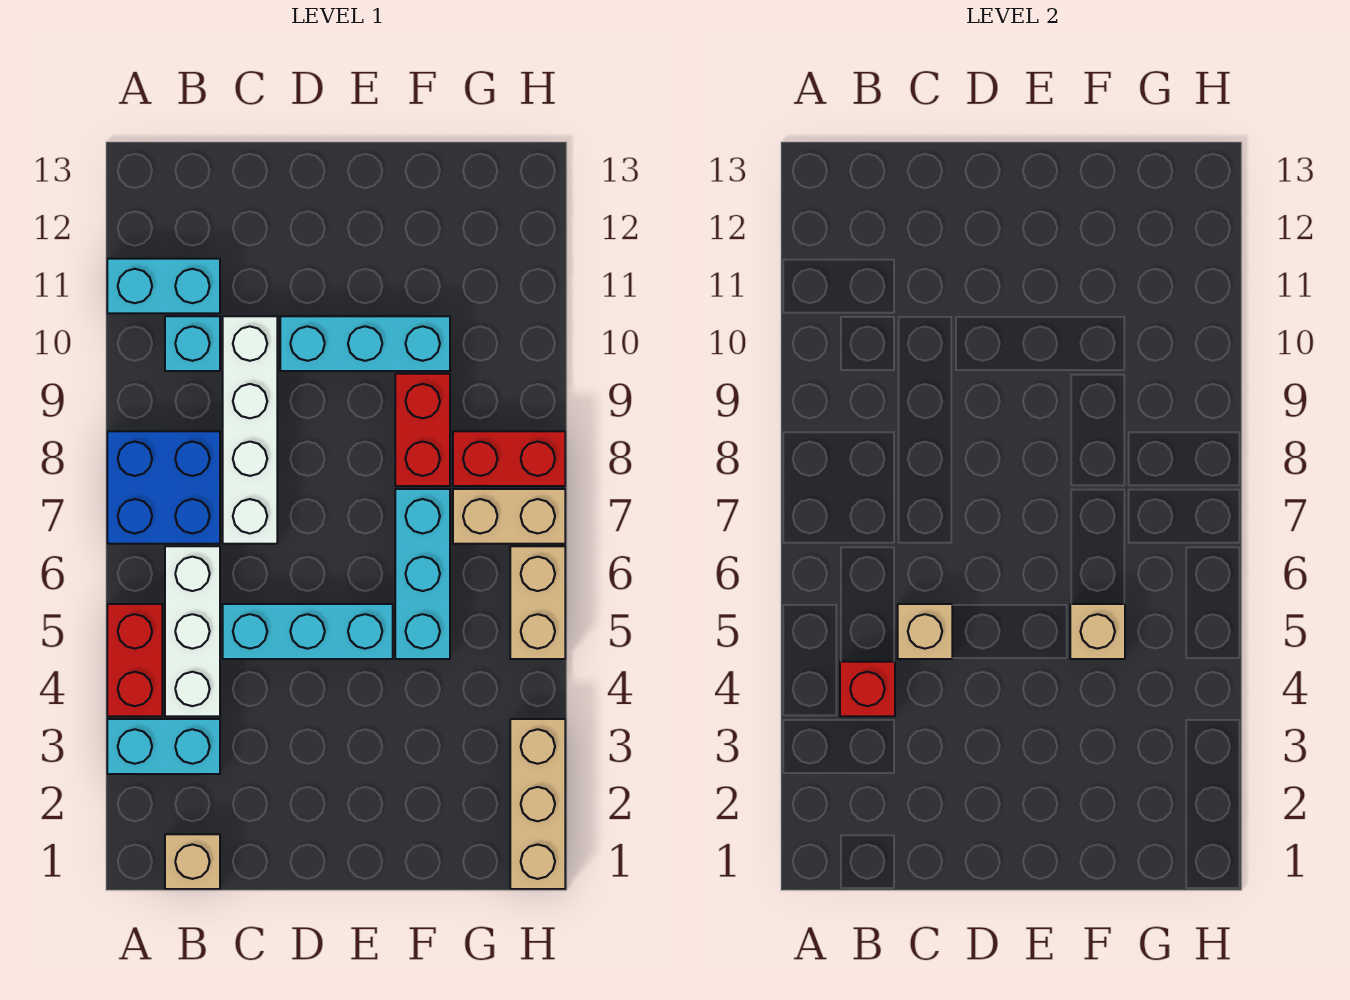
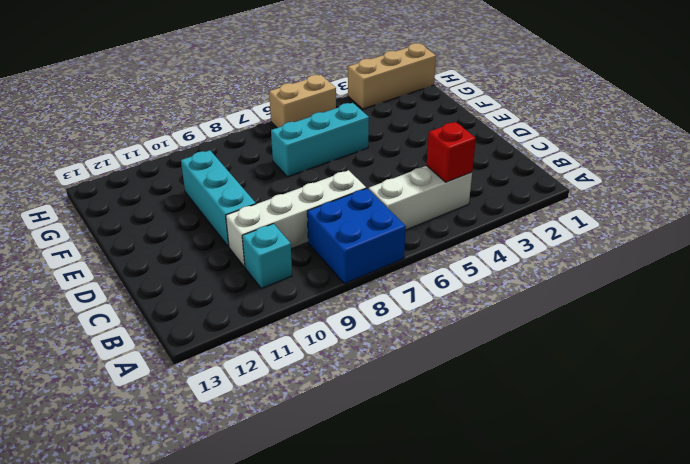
none -> cyan brick A3:B3 level 1
none -> red brick A4:A5 level 1
none -> cyan brick A11:B11 level 1

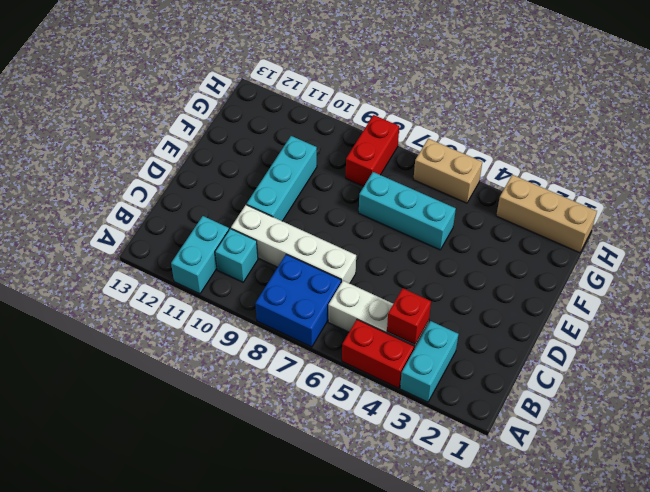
none -> tan brick B1 level 1
none -> cyan brick C5:E5 level 1
none -> red brick F8:F9 level 1

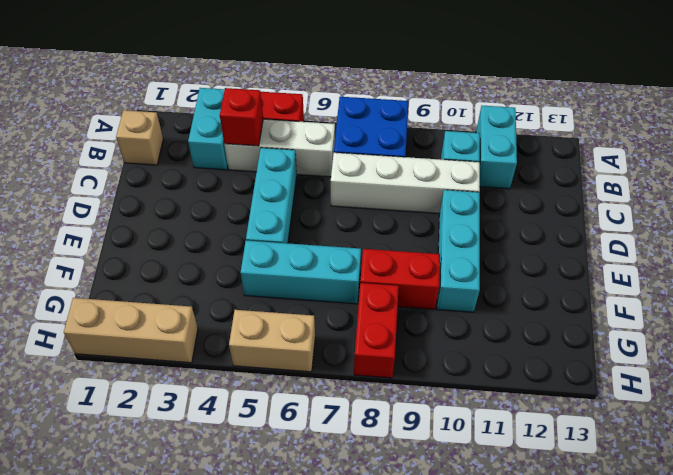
none -> tan brick G7:H7 level 1
none -> tan brick C5 level 2
none -> tan brick F5 level 2

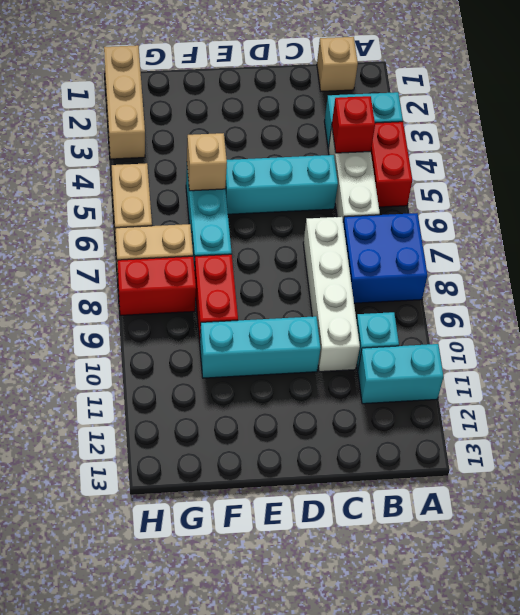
none -> tan brick C5 level 2

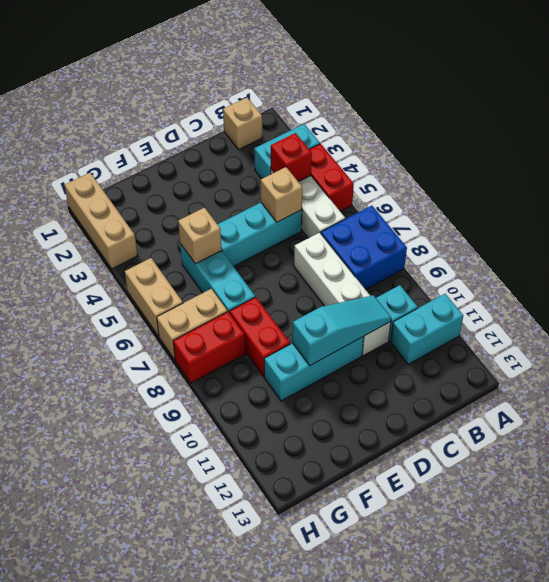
cyan slope C10:E10 level 2 top E -> none

